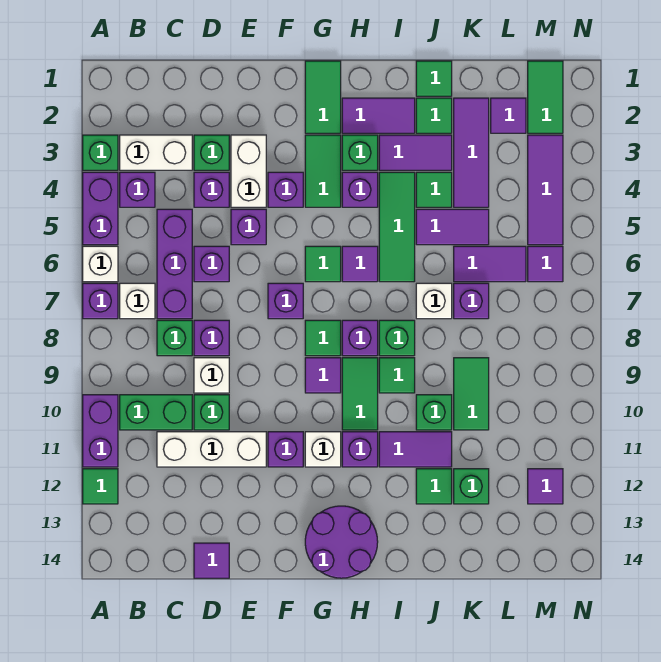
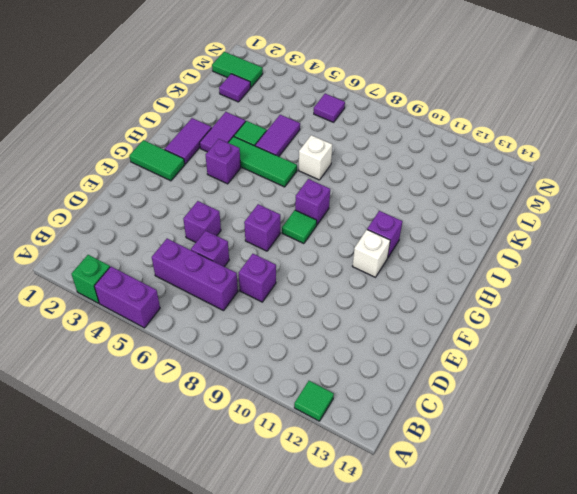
none -> white brick A6 level 1
none -> purple brick A7 level 1
none -> purple brick A10:A11 level 1
none -> white brick B3:C3 level 1

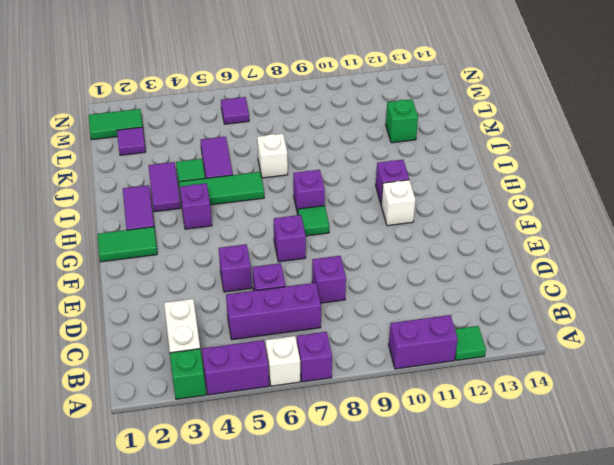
none -> purple brick B4 level 1
none -> white brick B7 level 1
none -> green brick B10:C10 level 1
none -> green brick C8 level 1

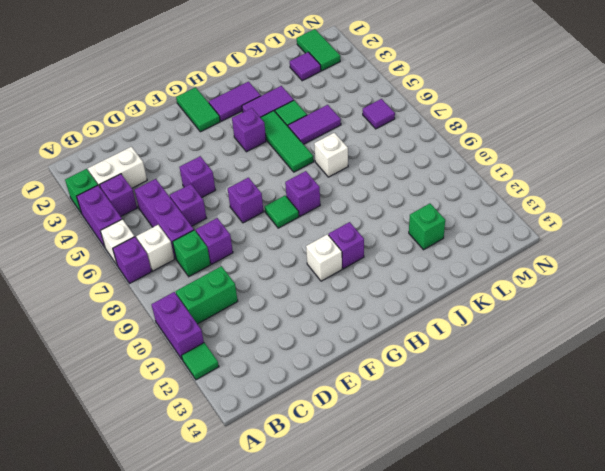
none -> white brick C11:E11 level 1
none -> green brick D3 level 1
none -> purple brick D4 level 1
none -> white brick D9 level 1

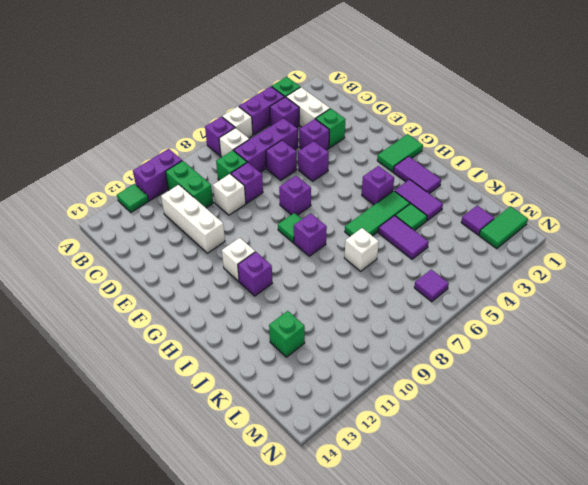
none -> green brick D10 level 1
none -> purple tile D14 level 1
none -> white brick E3:E4 level 1
none -> purple brick F4 level 1

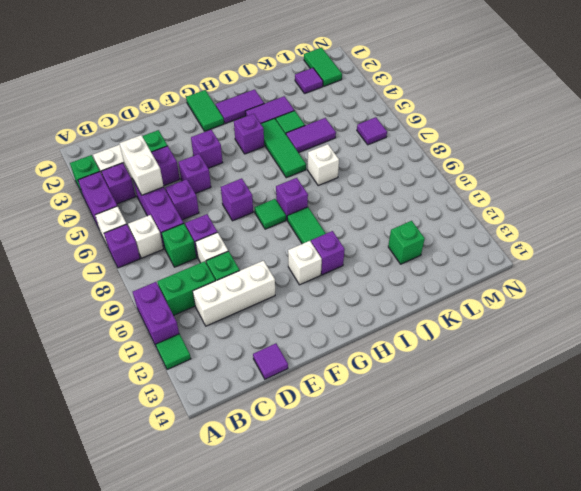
white brick C4:C5 level 2 -> white brick E3:E4 level 1
none -> purple brick F11 level 1
none -> green tile G3:G4 level 1
none -> green tile G6 level 1
none -> purple tile G9 level 1

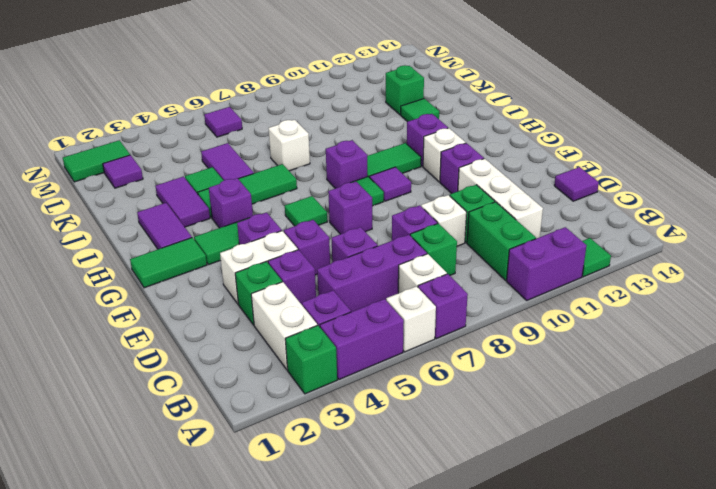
none -> purple round brick G13:H14 level 1
none -> green brick H3 level 1
none -> purple tile H6 level 1
none -> green brick I8 level 1

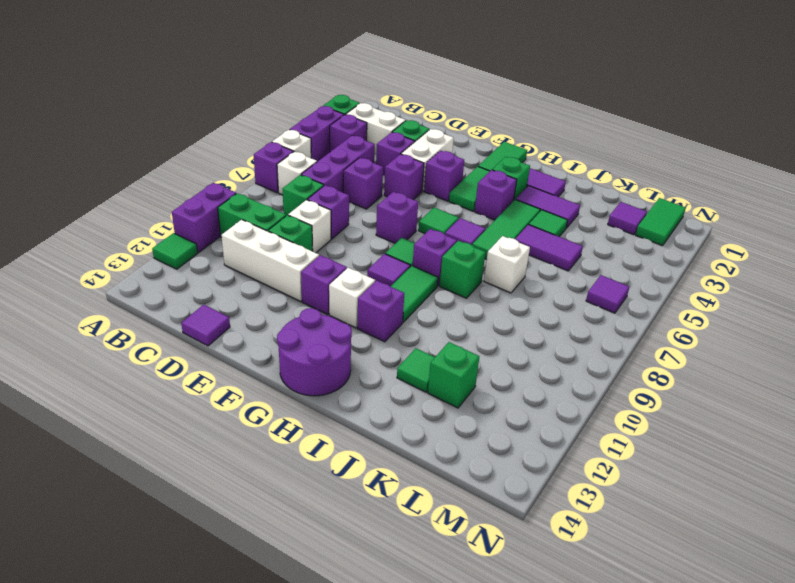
none -> green tile I9 level 1
none -> purple tile I11:J11 level 1
none -> green tile J1 level 1
none -> green tile J2 level 1

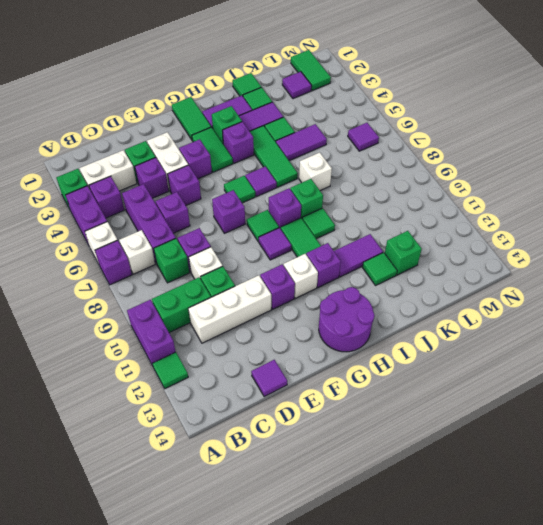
none -> green brick J10 level 1
none -> purple tile K2:K4 level 1
none -> purple tile K6:L6 level 1
none -> purple brick K7 level 1

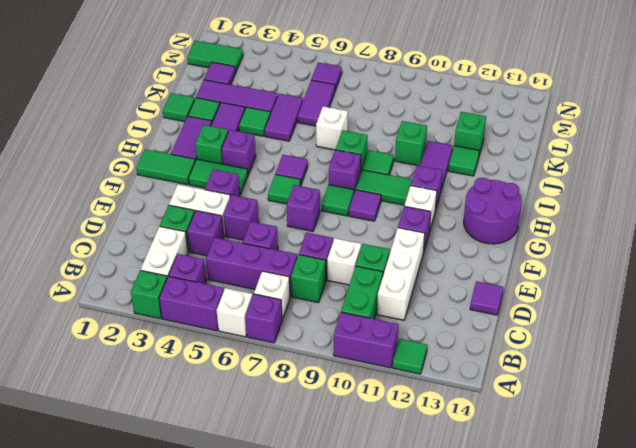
none -> green tile I4:I6 level 1
none -> purple brick K7 level 1
none -> green tile K9:K10 level 1
none -> purple tile M3:M5 level 1

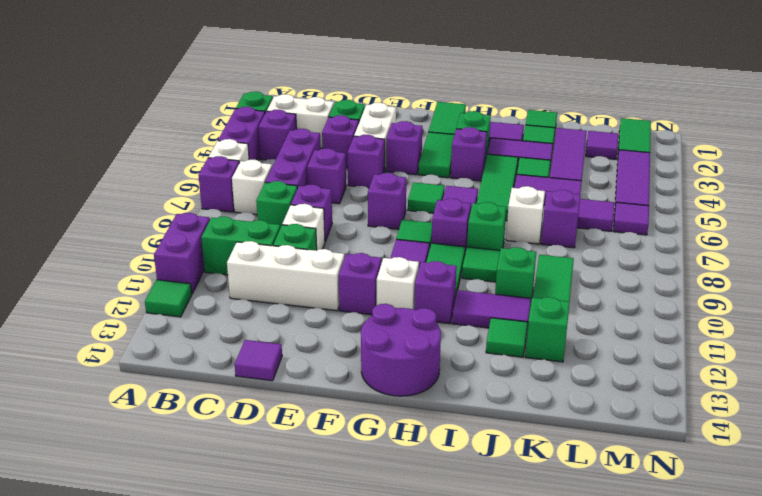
none -> purple tile M12 level 1

